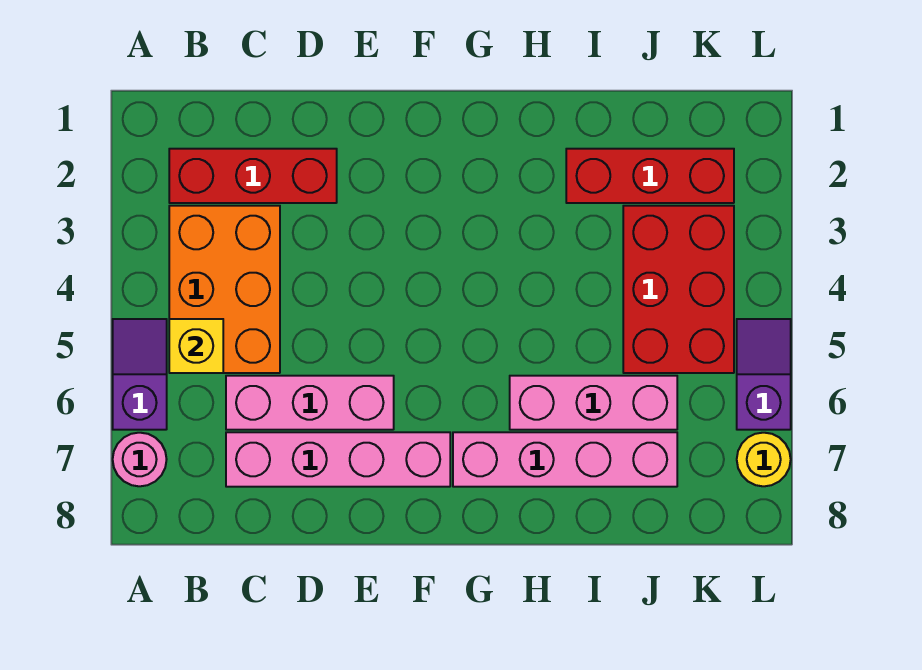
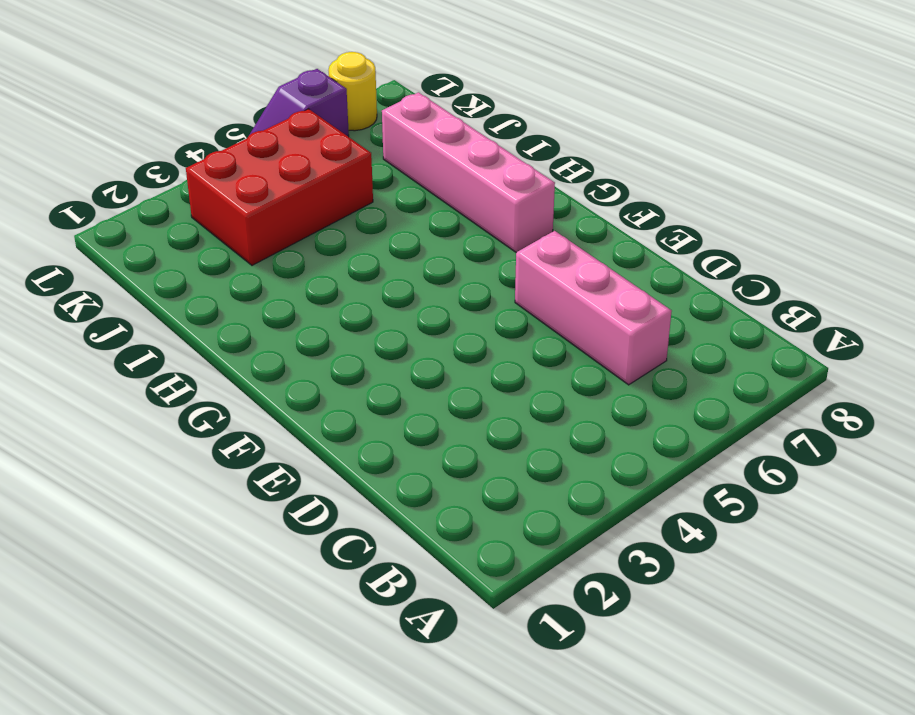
none -> purple slope A5:A6 level 1 top 6
none -> pink round brick A7 level 1
none -> red brick B2:D2 level 1

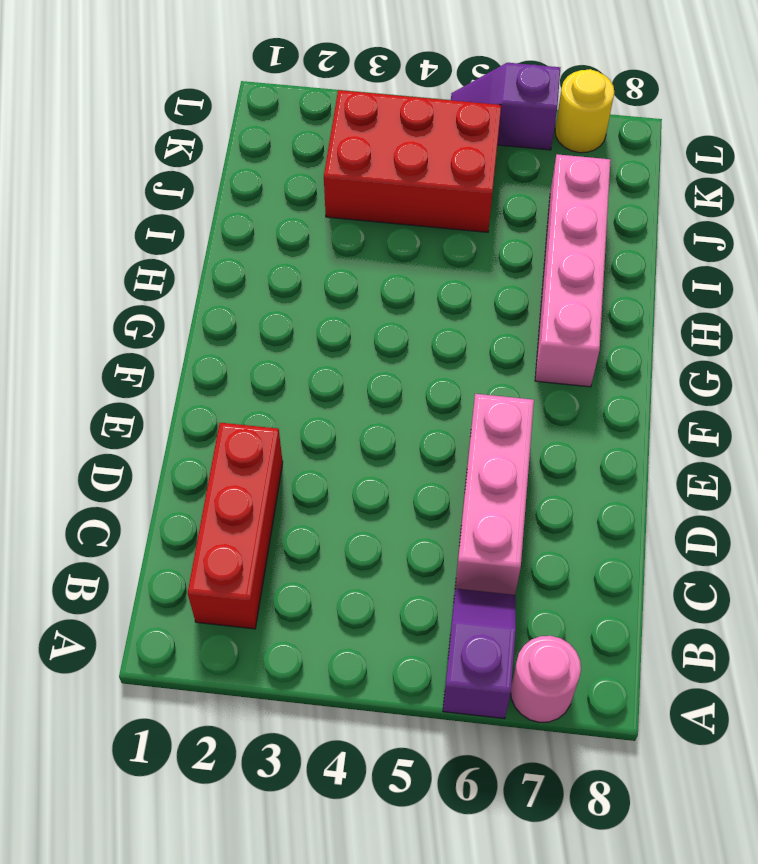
purple slope A6:B6 level 1 top A -> purple slope A5:A6 level 1 top 6
none -> orange brick B3:C5 level 1
none -> pink brick C7:F7 level 1
none -> pink brick H6:J6 level 1

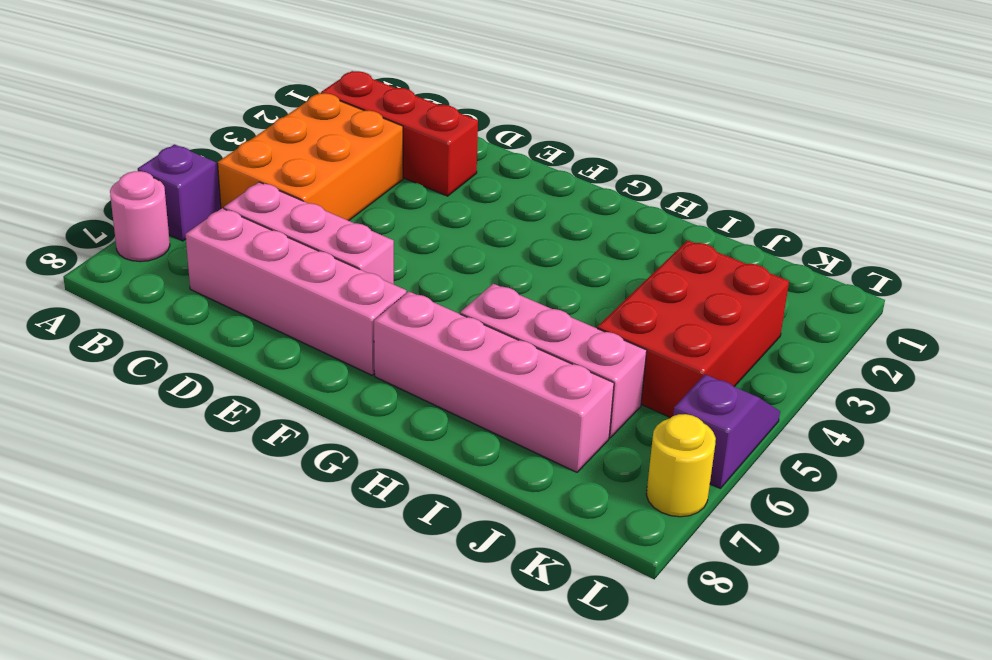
none -> red brick I2:K2 level 1
none -> yellow brick B5 level 2

